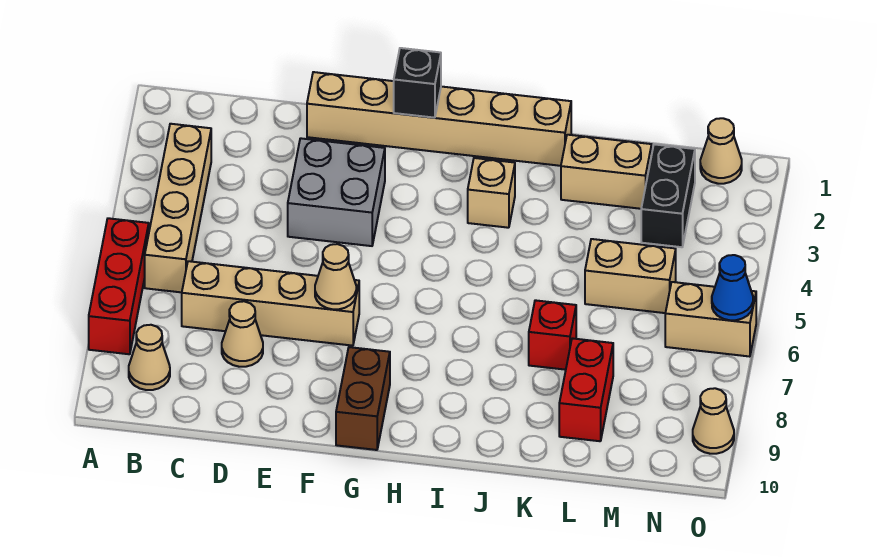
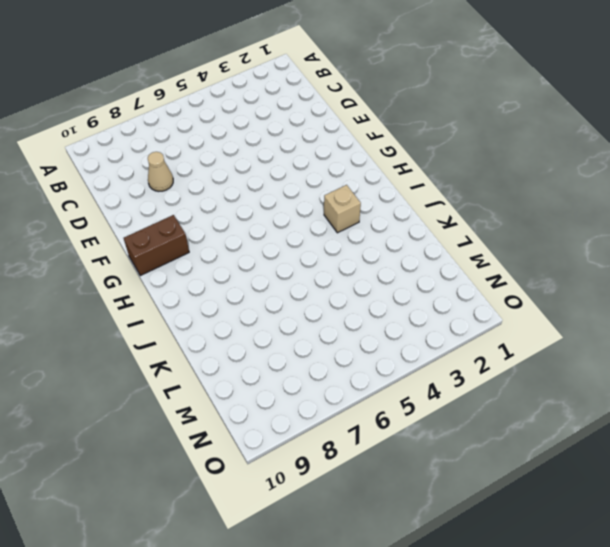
none -> red brick A6:A8 level 1
none -> tan brick B3:B6 level 1
none -> tan cone B9 level 1

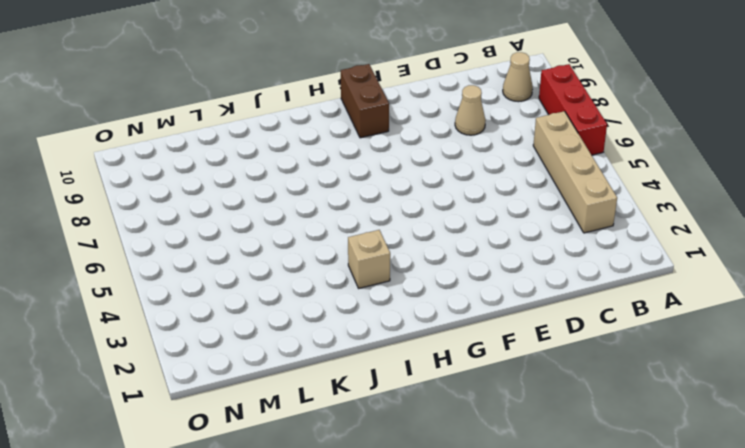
none -> tan brick C7:F7 level 1
none -> tan brick E1:J1 level 1
none -> grey brick E3:F4 level 1

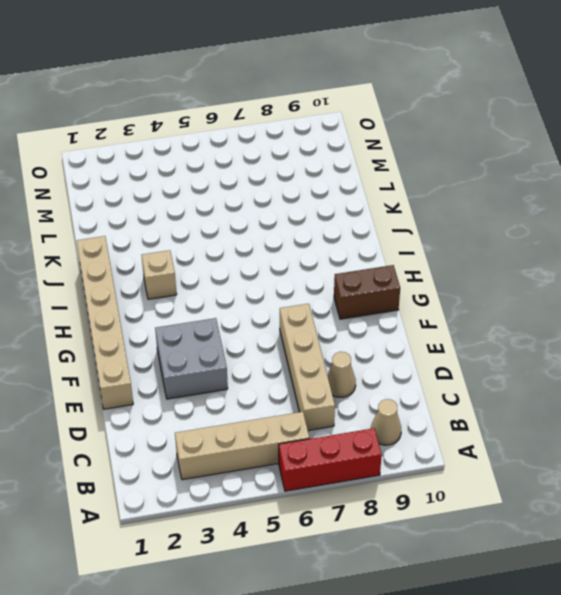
none -> tan brick K2:L2 level 1
none -> red brick K7 level 1
none -> tan brick L5:M5 level 1

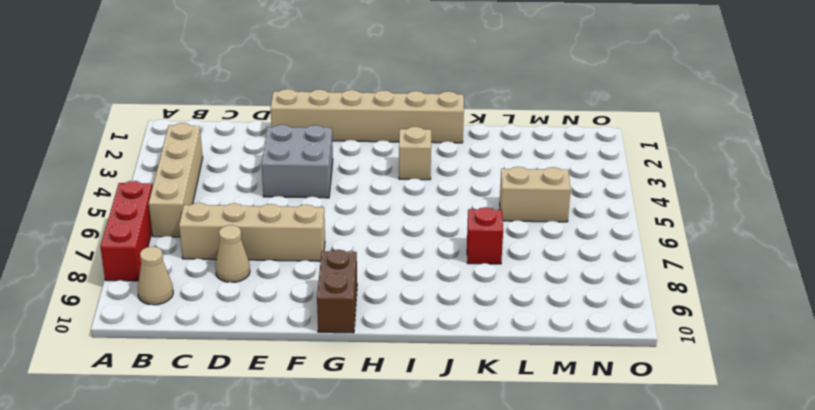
none -> tan brick K2:L2 level 1
none -> red brick L8:L9 level 1
none -> black brick M2:M3 level 1

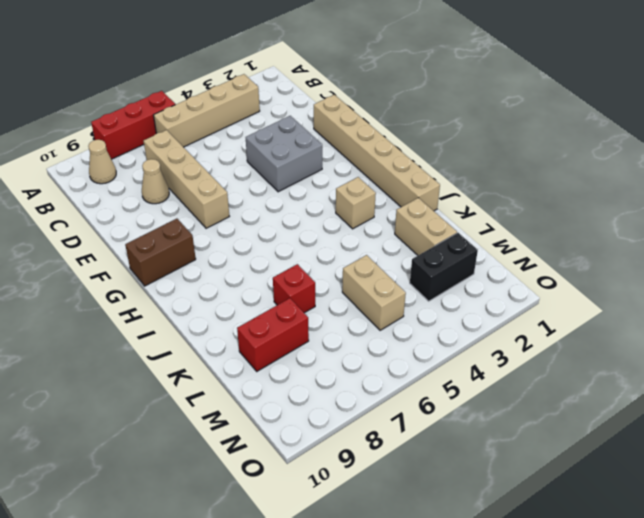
none -> tan cone N1 level 1
none -> tan brick N6:O6 level 1
none -> tan cone O9 level 1

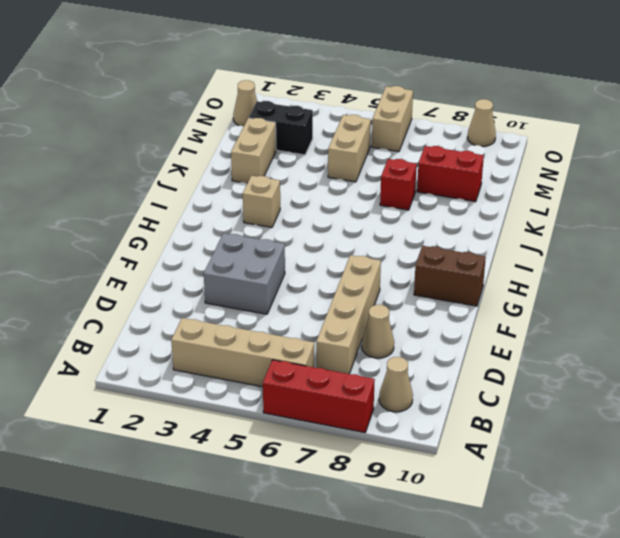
none -> tan brick E1:J1 level 1
none -> tan cone F7 level 2
none -> black brick G1 level 2

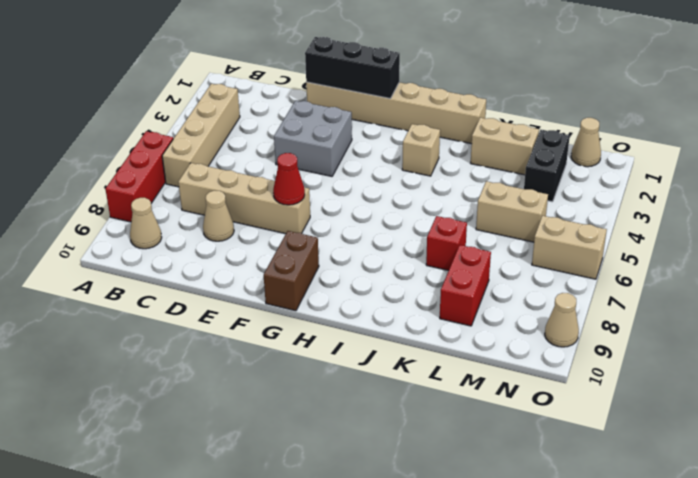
black brick E1:G1 level 2 -> black brick G1 level 2
red cone F7 level 2 -> tan cone F7 level 2
none -> blue cone O6 level 2

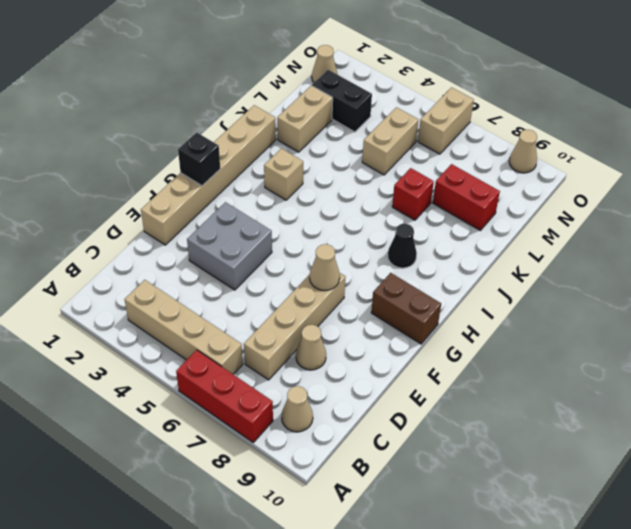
black cone I8 level 1 -> none
none -> blue cone O6 level 2

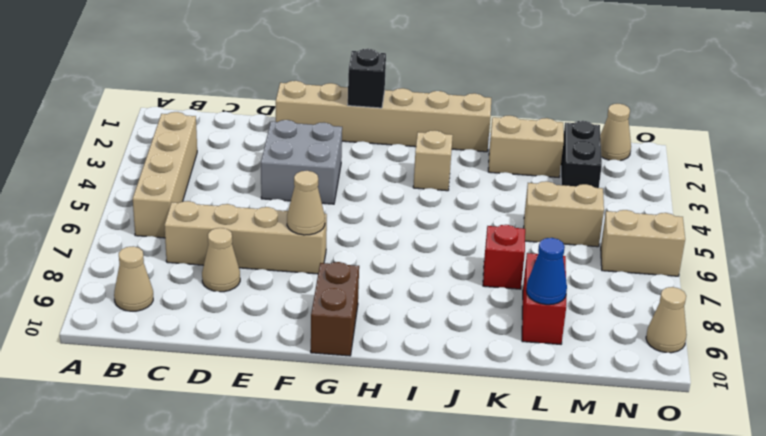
blue cone L9 level 2 -> blue cone O6 level 2
none -> red brick A6:A8 level 1

